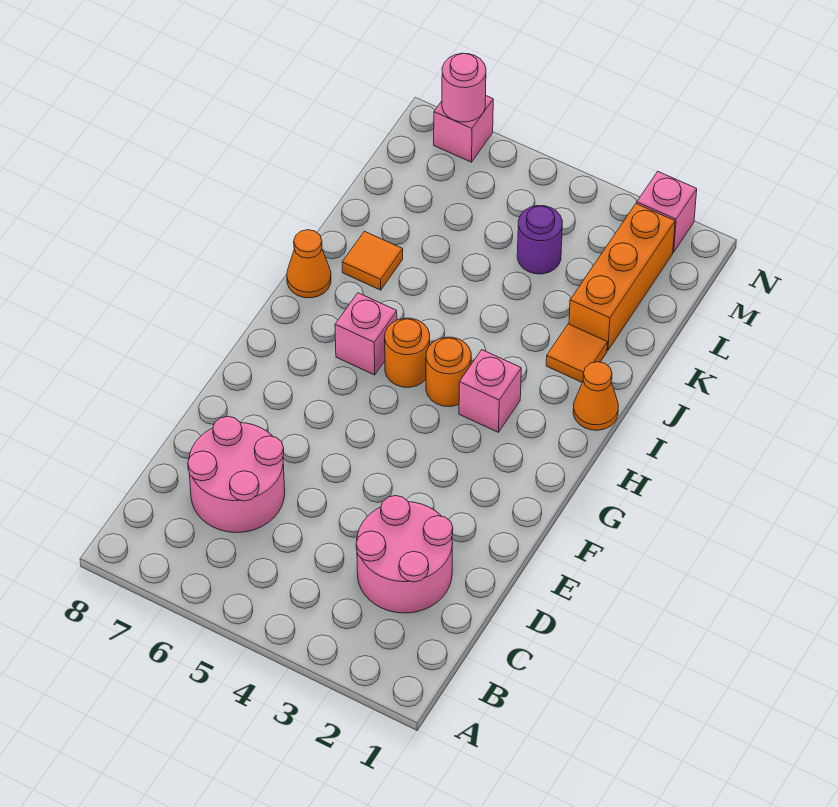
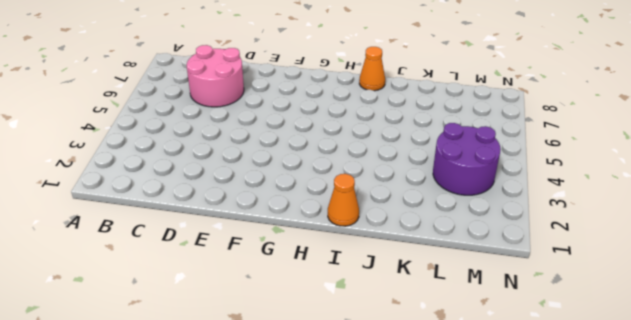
purple round brick L3:M4 level 1 -> purple round brick L4 level 1
none -> pink round brick C2:D3 level 1
none -> pink brick H3 level 1
none -> orange round brick H4 level 1

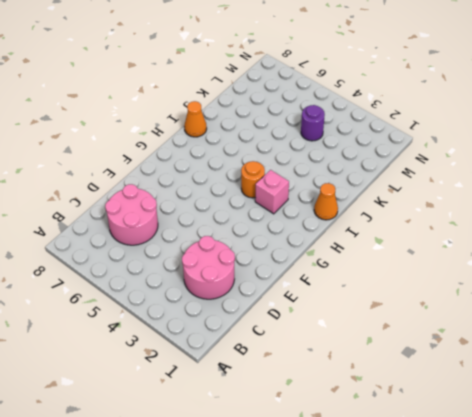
none -> orange round brick H5 level 1
none -> pink brick H6 level 1
none -> orange tile J2 level 1

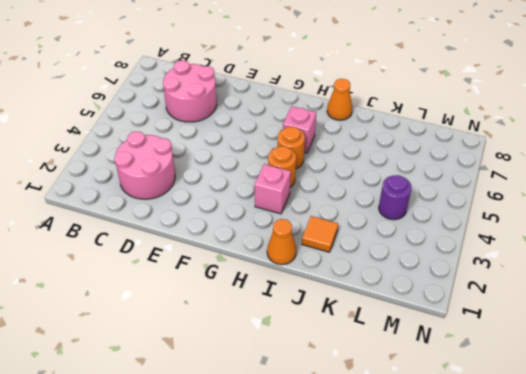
none -> orange tile J7 level 1
none -> orange brick K2:M2 level 1
none -> pink brick N2 level 1

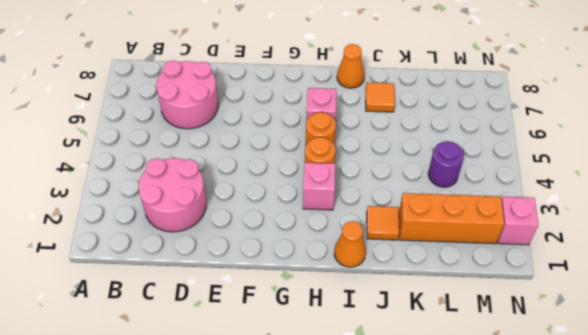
none -> pink brick N7 level 1
none -> pink round brick N7 level 2

